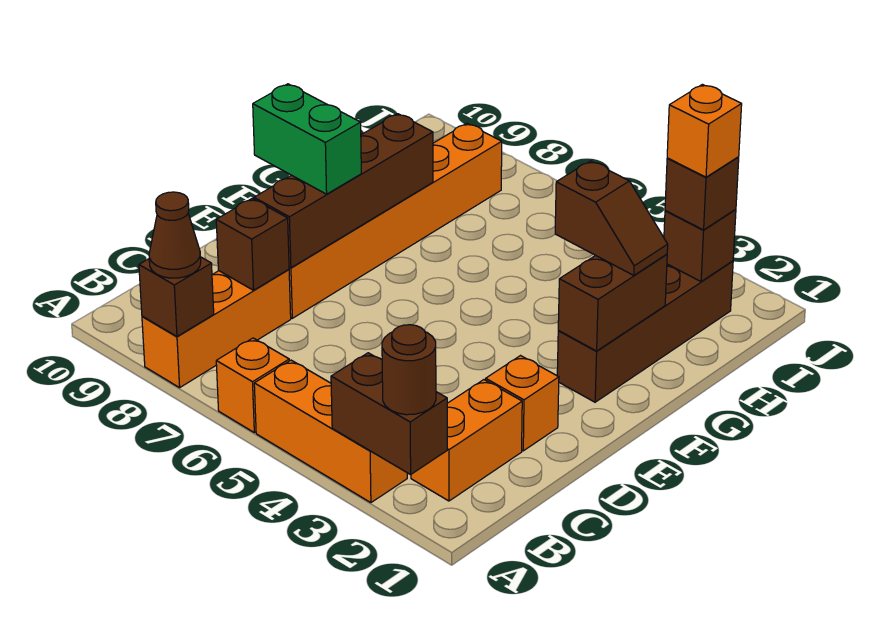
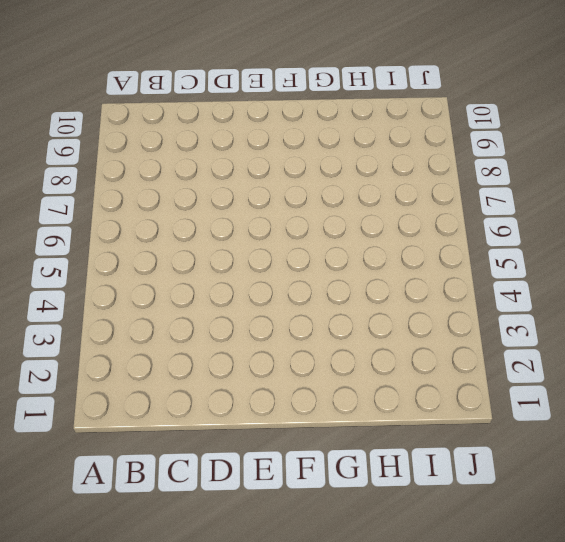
none -> orange brick A3:A5 level 1
none -> orange brick A6 level 1
none -> orange brick A8:C8 level 1

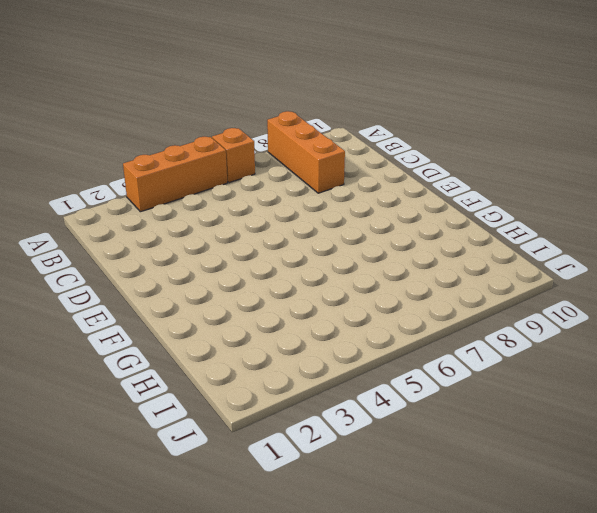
none -> orange brick B2:C2 level 1
none -> orange brick D2 level 1
none -> orange brick D8:I8 level 1

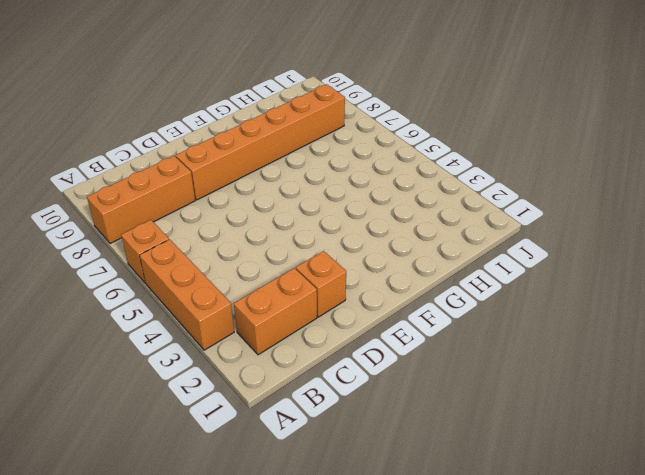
none -> brown brick F2:I2 level 1
none -> brown brick A2:A3 level 2
none -> brown brick A8 level 2

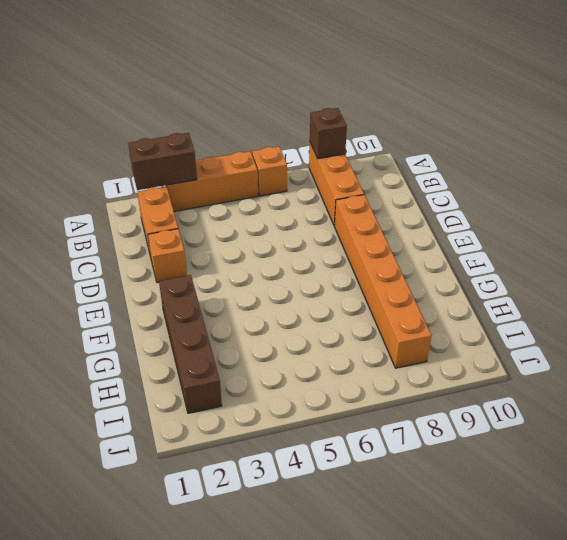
none -> brown brick C8 level 2
none -> brown brick D8:G8 level 2
none -> brown brick F2:G2 level 2

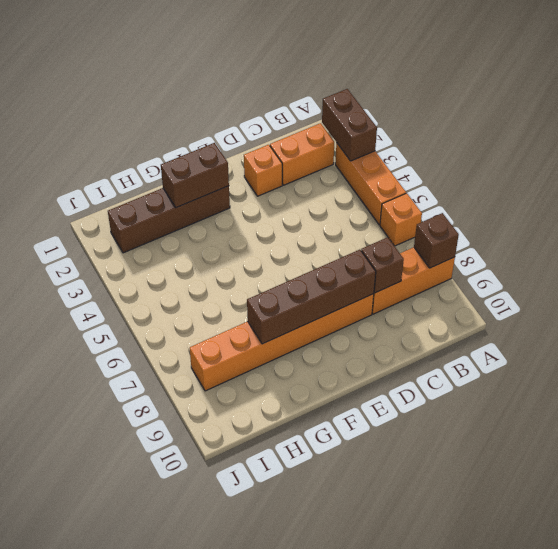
none -> brown brick I2 level 2
none -> brown round brick A2 level 3
none -> brown cone A8 level 3

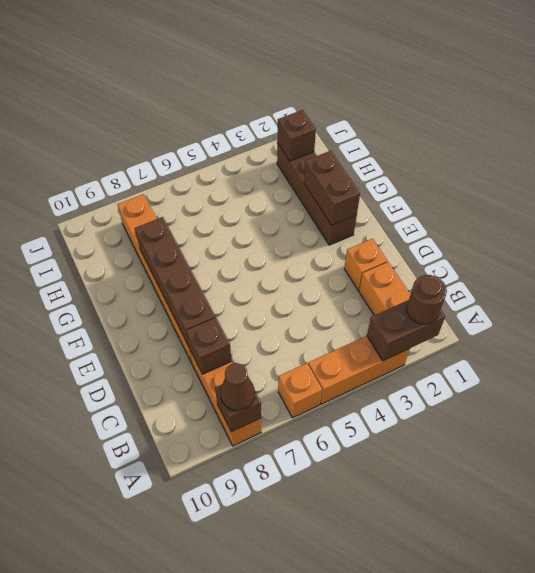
none -> green brick E8:E9 level 3
none -> brown slope G2:G3 level 3 top 3
none -> brown brick I2 level 3

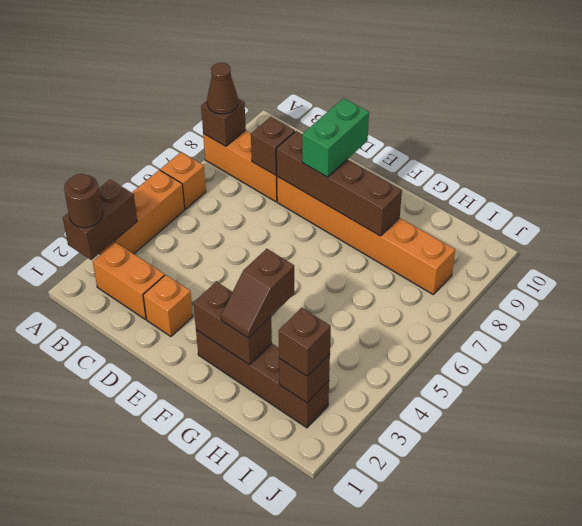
none -> orange brick I2 level 4

